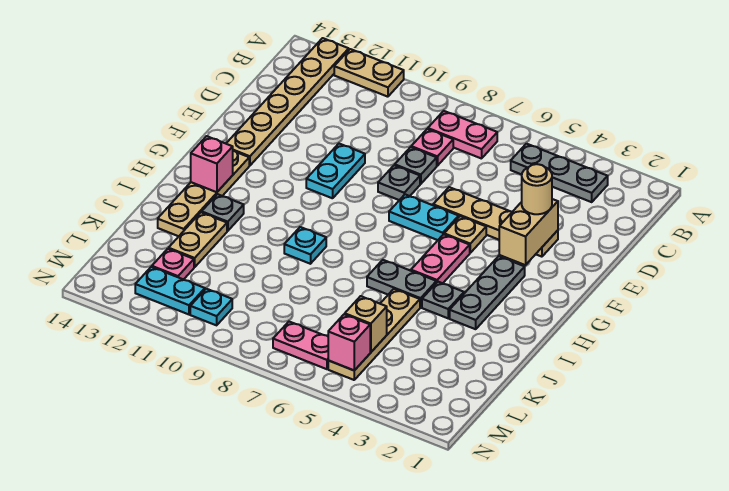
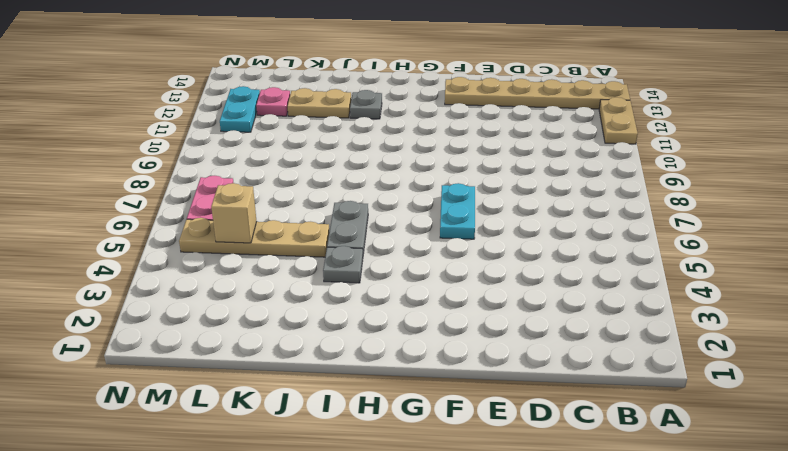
none -> grey plate B3:B5 level 1
none -> pink plate B7:B8 level 1
none -> pink plate C8 level 1

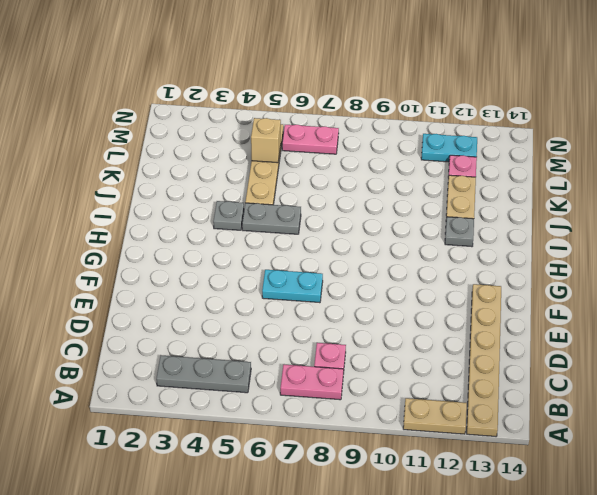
none -> grey plate D8 level 1
none -> tan plate E3:E6 level 1
none -> grey plate E8 level 1

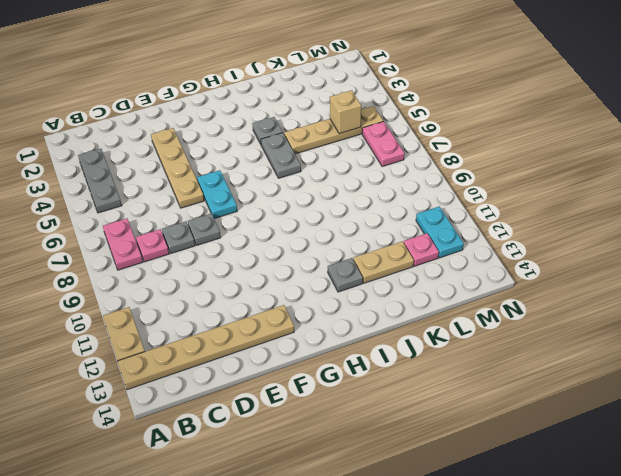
none -> cyan plate E10:F10 level 1
none -> tan plate F5 level 1
none -> grey plate G3:I3 level 1

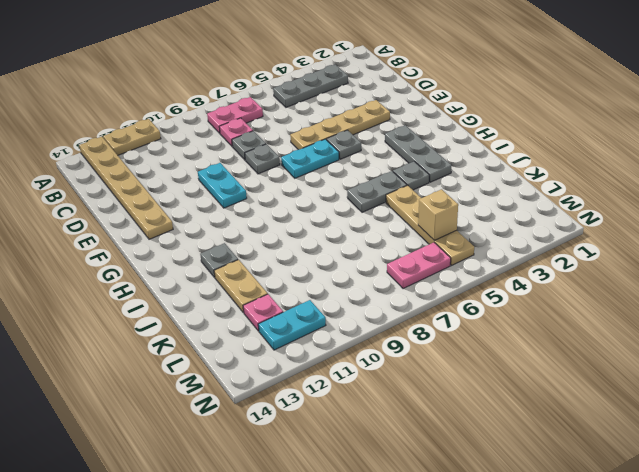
grey plate F5 level 1 -> tan plate F5 level 1
none -> pink plate G5:H5 level 1
none -> tan plate G13:J13 level 1
none -> cyan plate I9 level 1

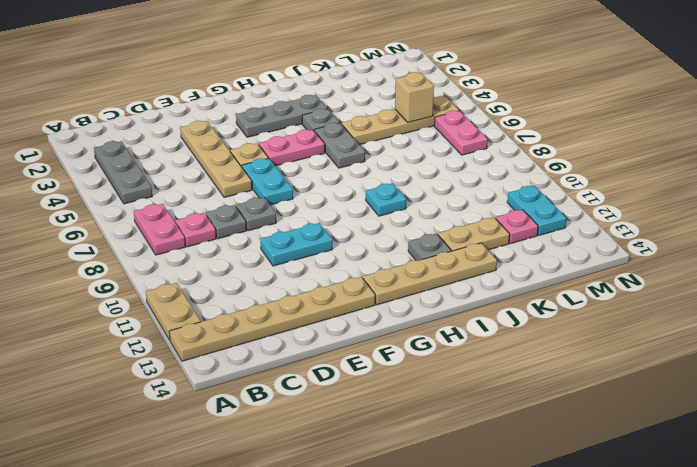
none -> cyan plate M10 level 1
none -> tan brick E3:F3 level 2
none -> pink brick H13 level 2

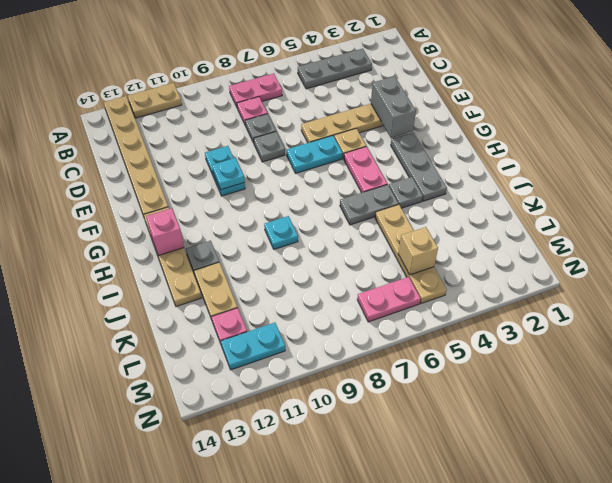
grey brick E3:F3 level 2 -> tan brick E3:F3 level 2
cyan plate F10 level 2 -> cyan plate M10 level 1
none -> pink brick M5 level 2
none -> tan round brick E3 level 3

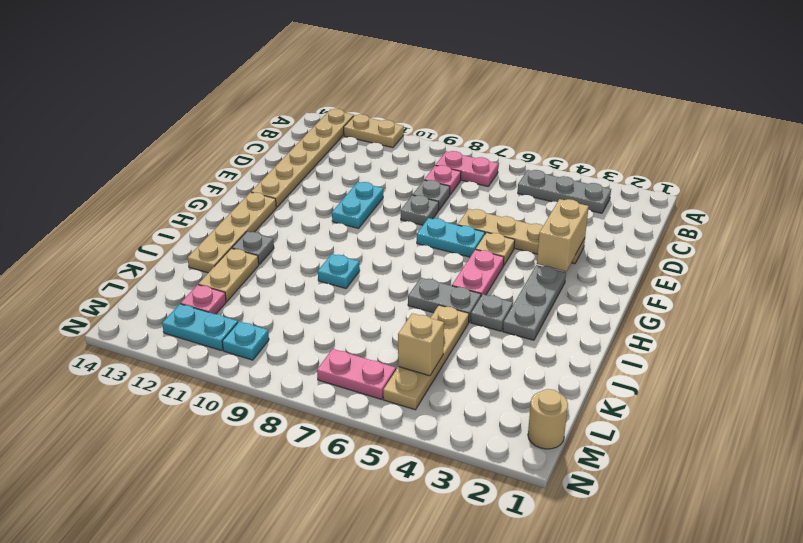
tan round brick M1 level 1 -> tan round brick E3 level 3
none -> pink brick H13 level 2
none -> pink brick M5 level 2

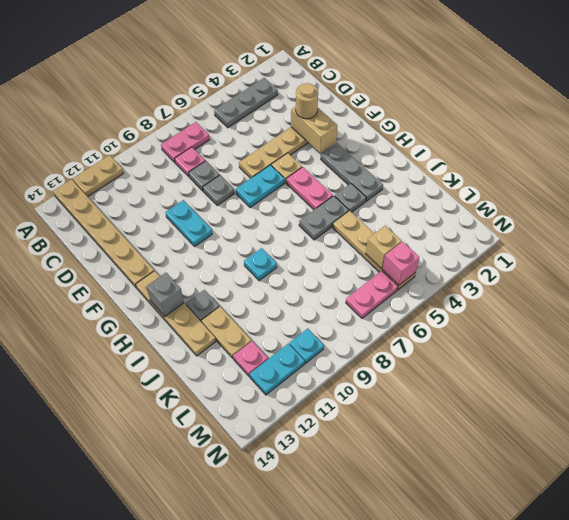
grey brick H13 level 2 -> pink brick H13 level 2

